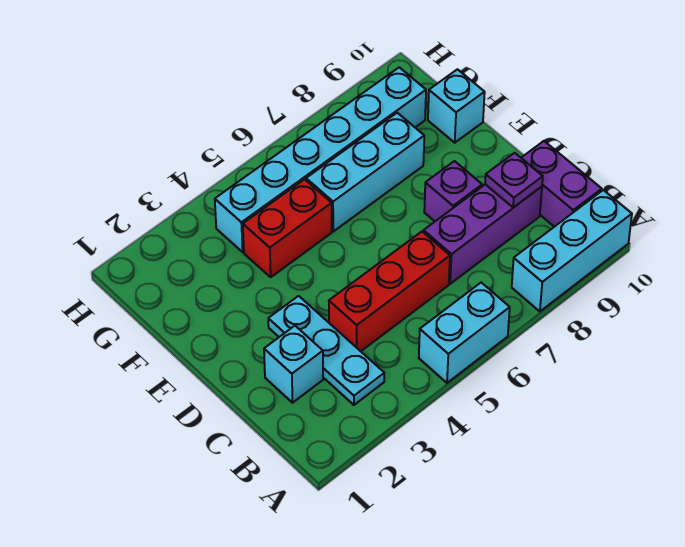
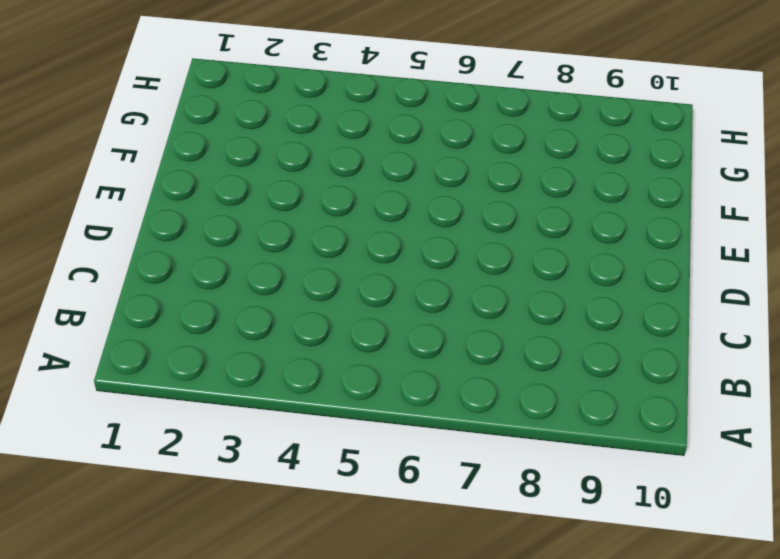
none -> cyan brick A5:A6 level 1
none -> cyan brick A8:A10 level 1
none -> cyan plate B3:D3 level 1

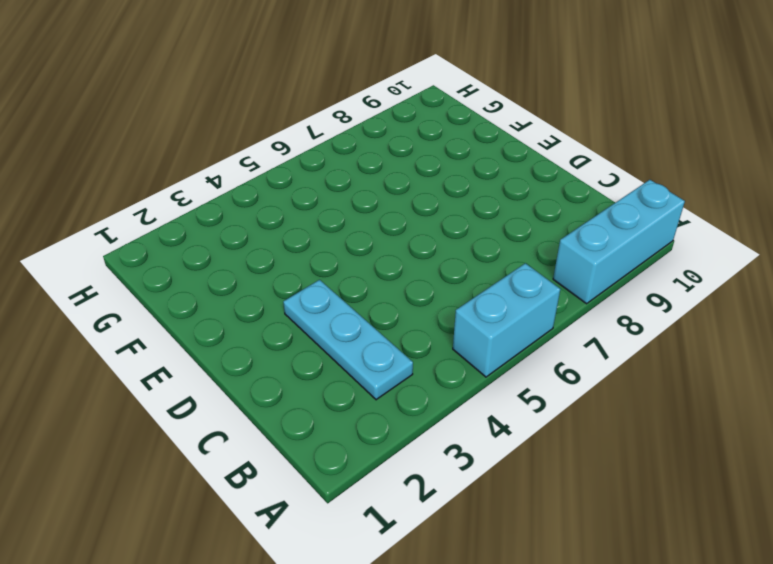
none -> purple brick B10:C10 level 1
none -> cyan brick C2 level 1
none -> red brick C4:C6 level 1

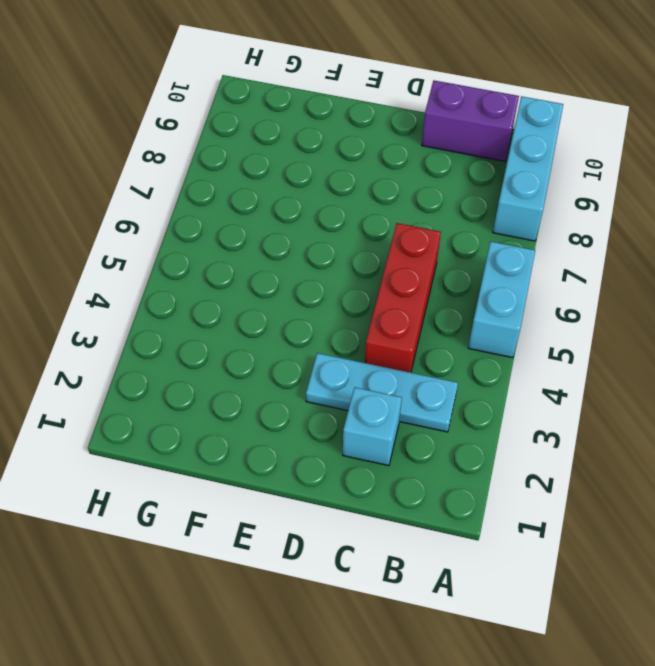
none -> purple brick C7:C9 level 1
none -> purple brick D8 level 1
none -> red brick F4:F5 level 1

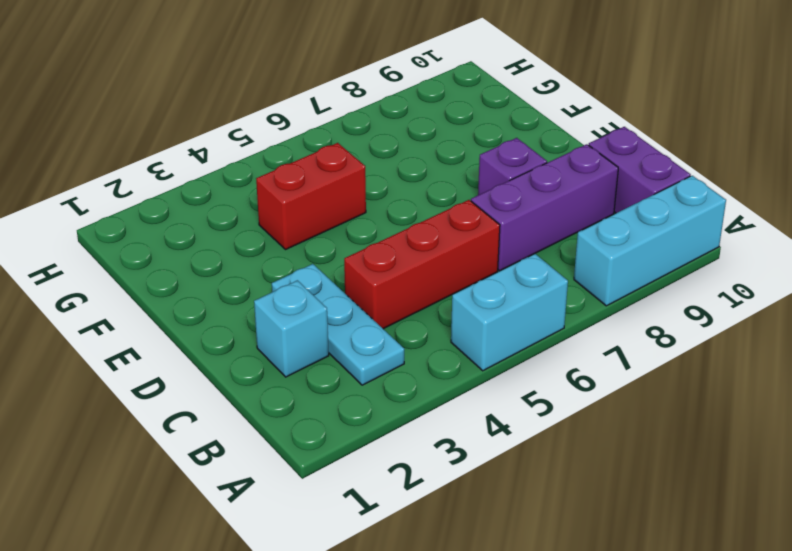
none -> cyan brick F6:F8 level 1
none -> cyan brick F10 level 1
none -> cyan brick G4:G9 level 1

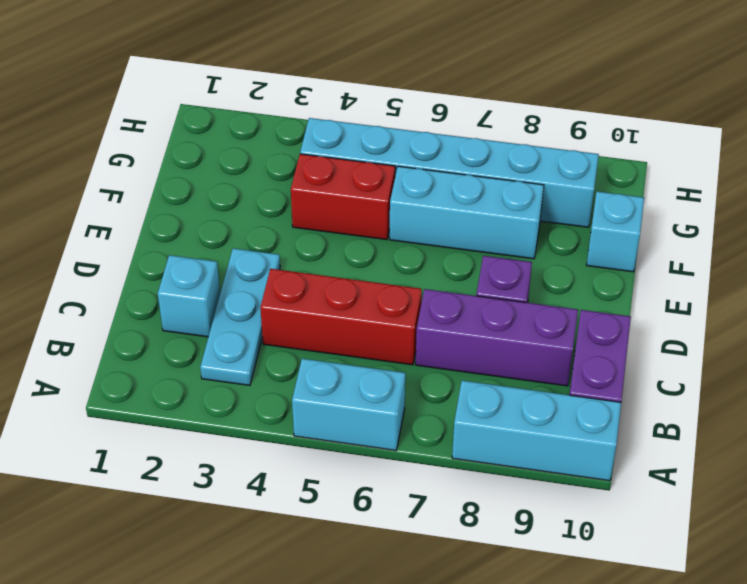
none -> purple plate C9 level 2

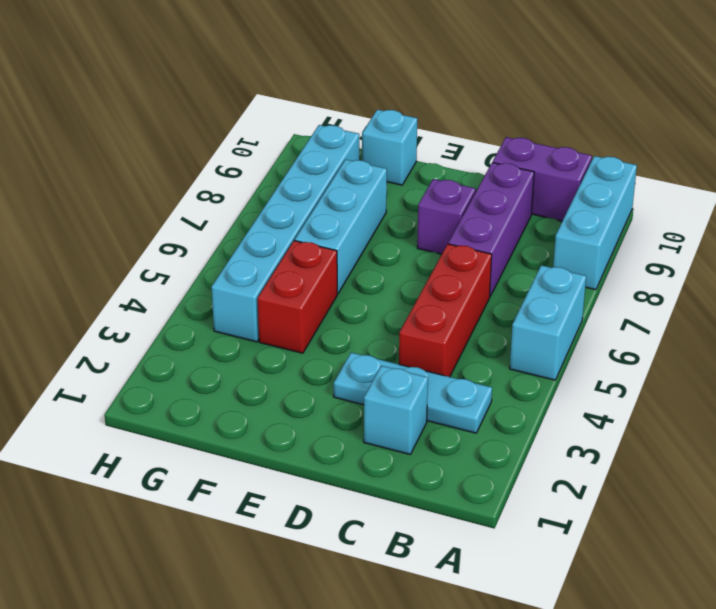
none -> purple plate C9 level 2

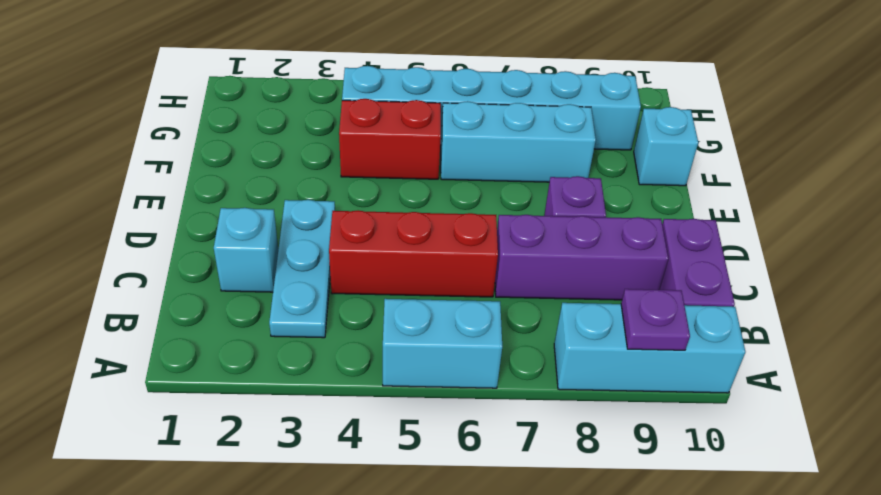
purple plate A9 level 2 -> purple plate C9 level 2

